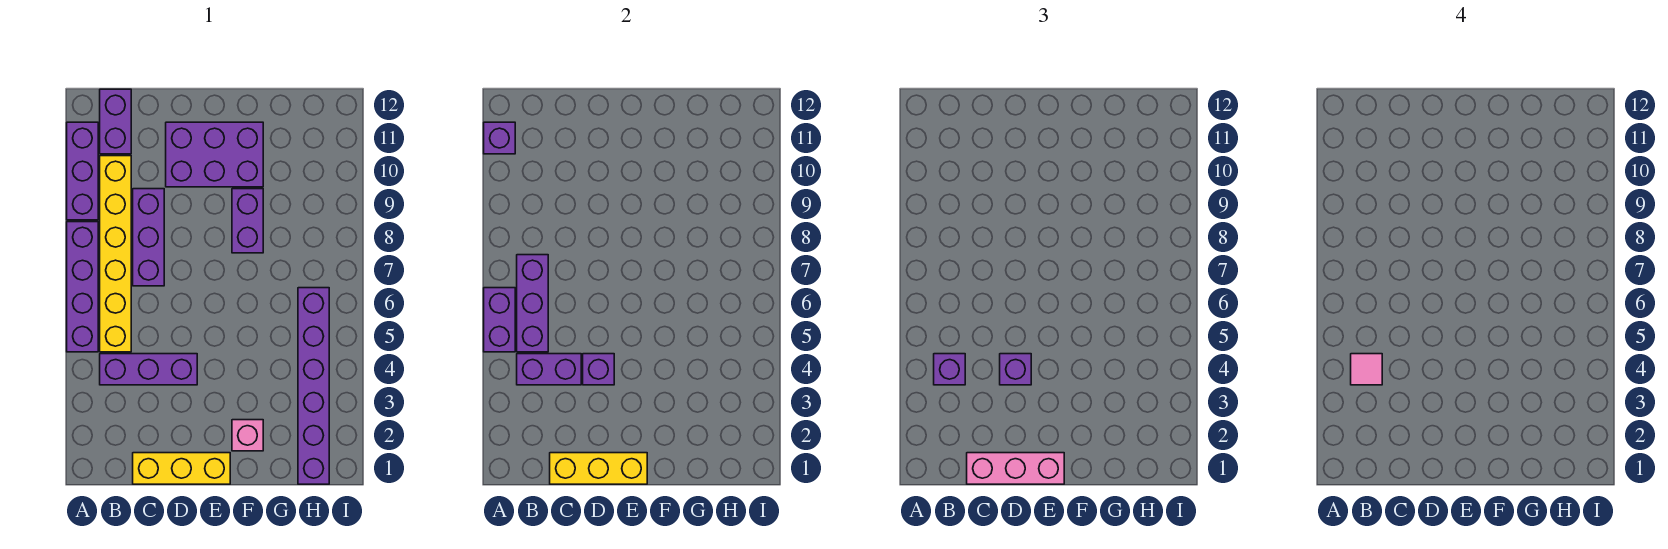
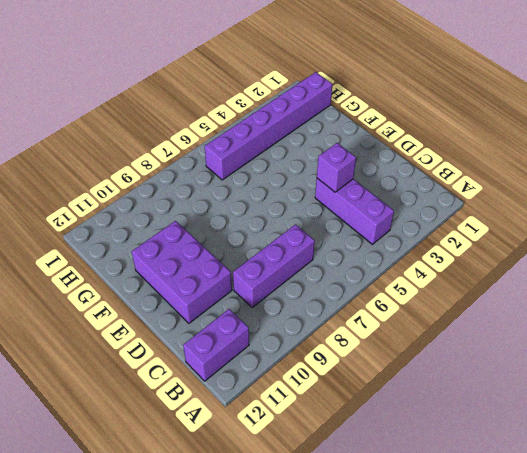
none -> purple brick A5:A8 level 1
none -> purple brick A9:A11 level 1
none -> yellow brick B5:B10 level 1

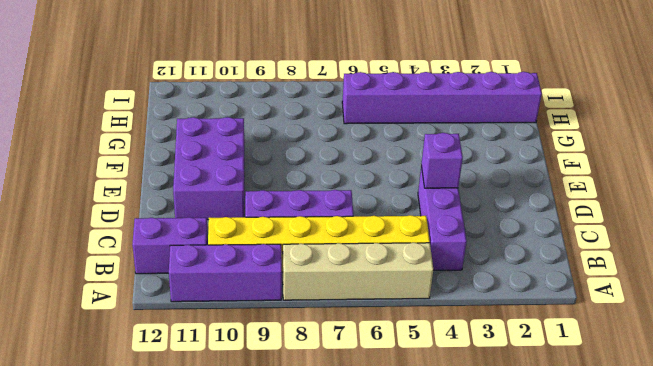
tan brick A5:A8 level 1 -> purple brick A5:A8 level 1
none -> yellow brick C1:E1 level 1
none -> pink brick F2 level 1
none -> purple brick F8:F9 level 1

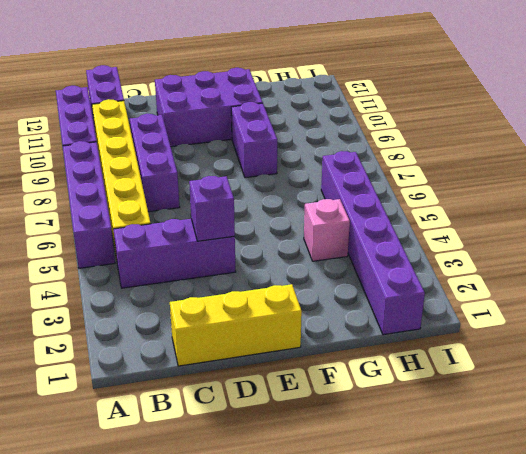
pink brick G4 level 1 -> pink brick F2 level 1
none -> purple brick A5:A6 level 2
none -> purple brick A11 level 2
none -> purple brick B4:C4 level 2

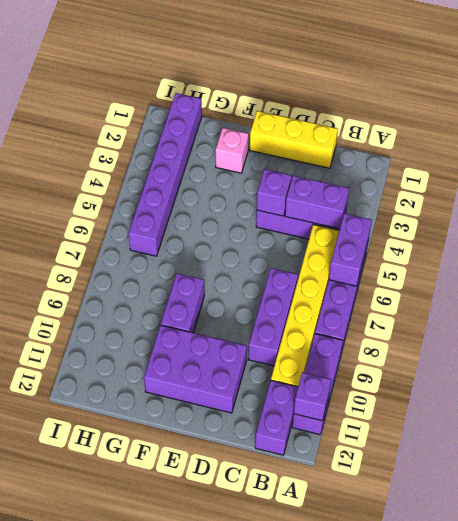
none -> purple brick B5:B7 level 2
none -> yellow brick C1:E1 level 2
none -> purple brick B4 level 3

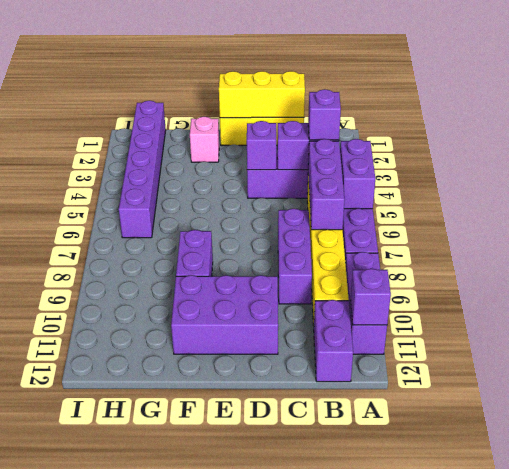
none -> pink brick C1:E1 level 3
none -> purple brick D4 level 3
none -> pink tile B4 level 4

